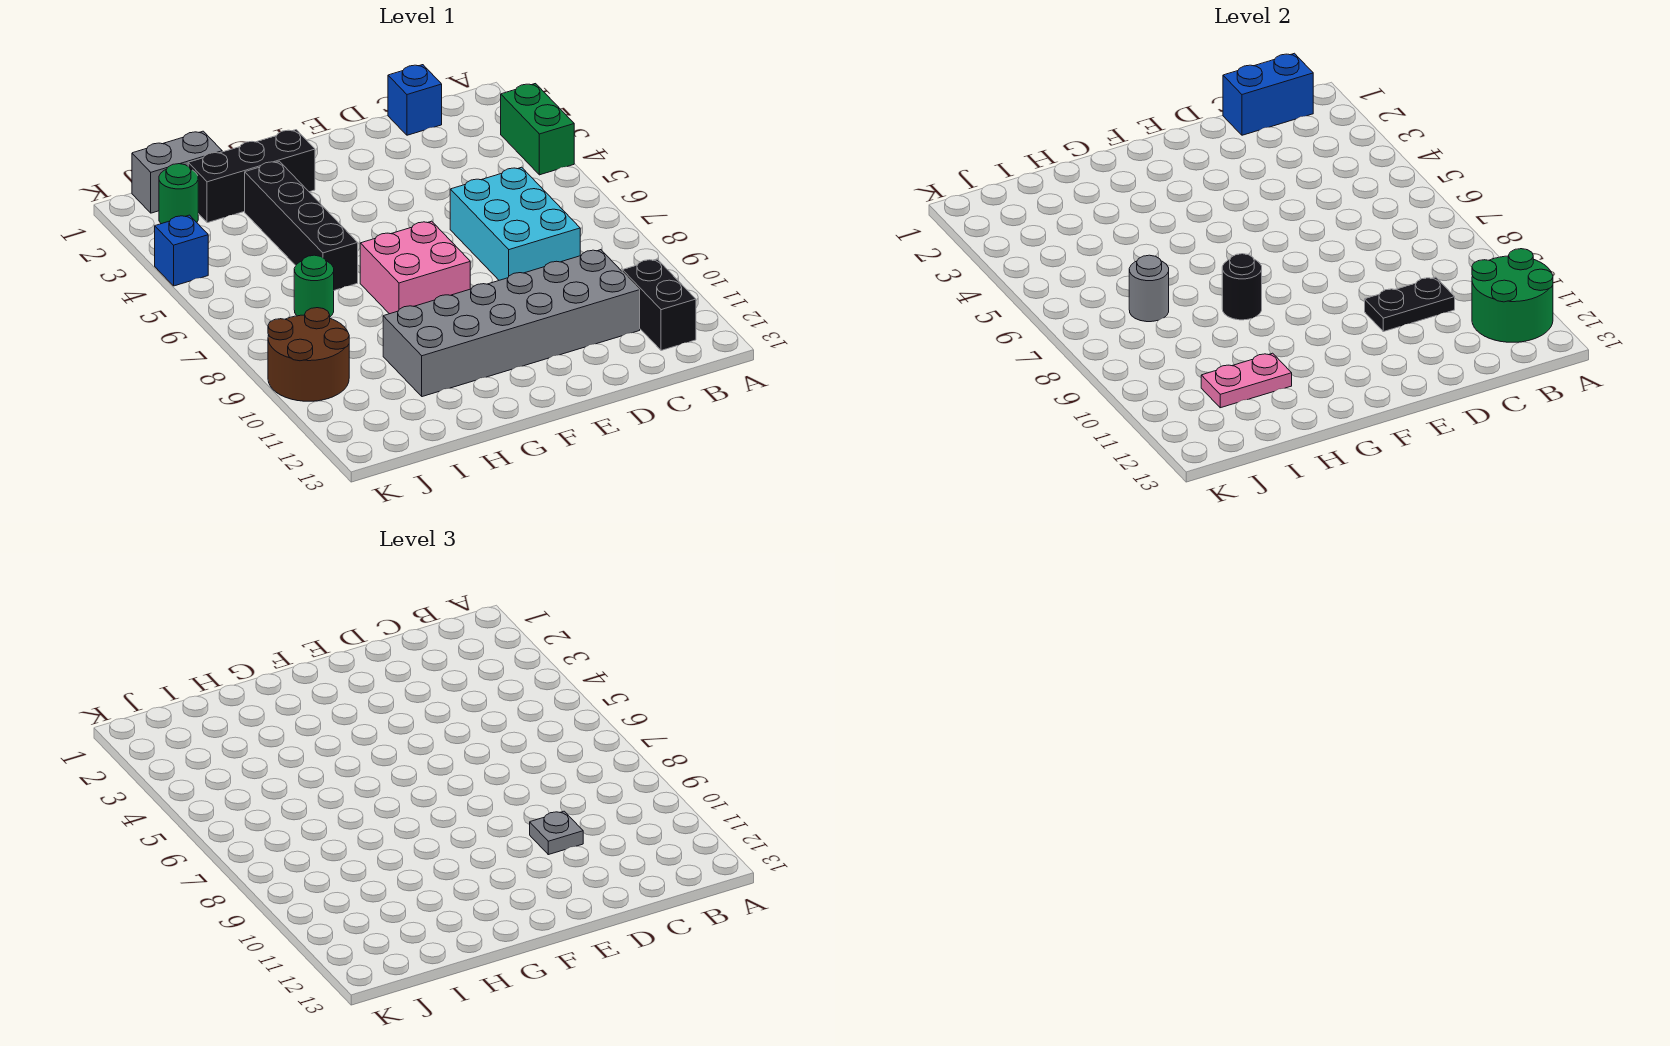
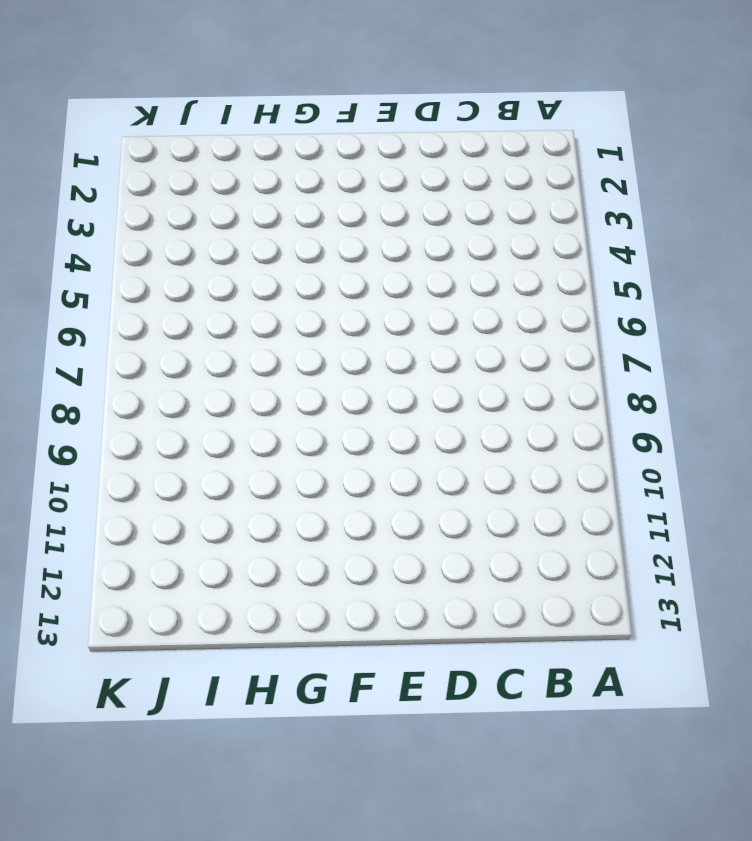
none -> green brick A3:A4 level 1
none -> black brick B11:B12 level 1
none -> blue brick C1 level 1

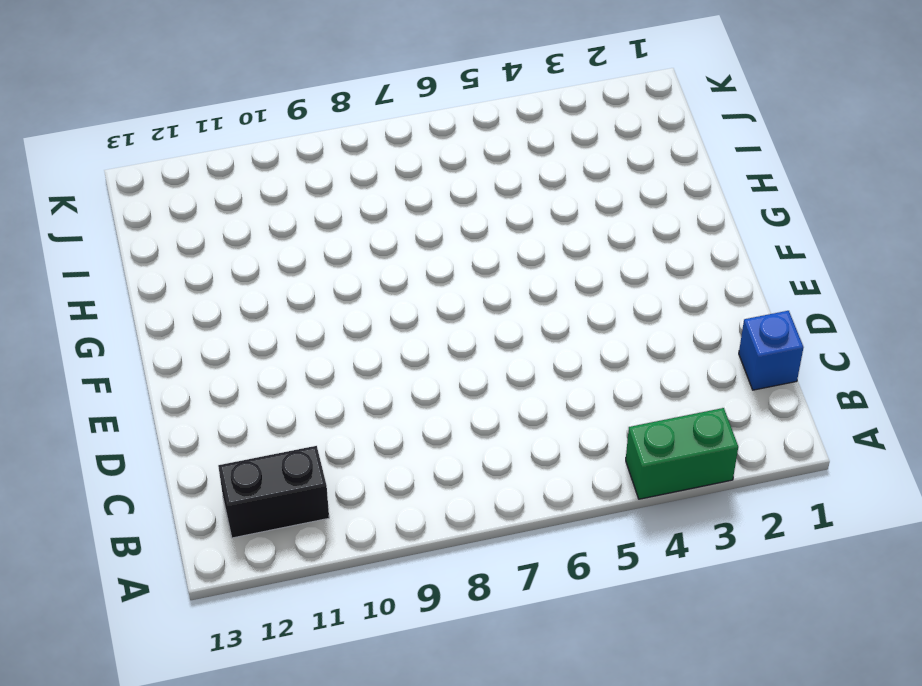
none -> cyan brick C6:D8 level 1
none -> grey brick C10:H11 level 1
none -> pink brick F7:G8 level 1

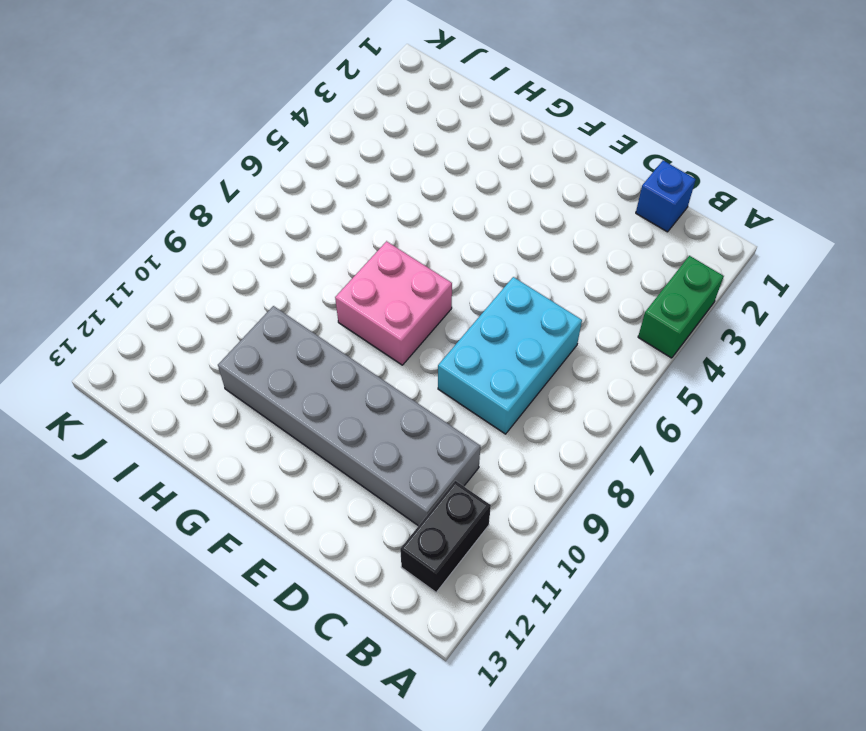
none -> black brick G2:I2 level 1
none -> black brick H3:H6 level 1
none -> grey brick I1:J1 level 1

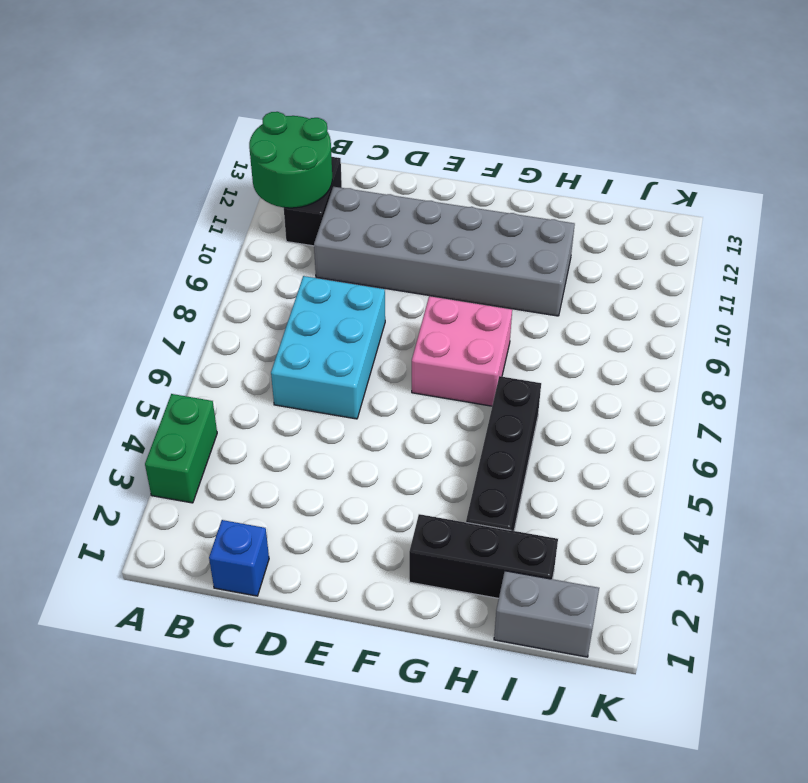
none -> green round brick I7 level 1
none -> green round brick J2 level 1
none -> brown round brick J9:K10 level 1

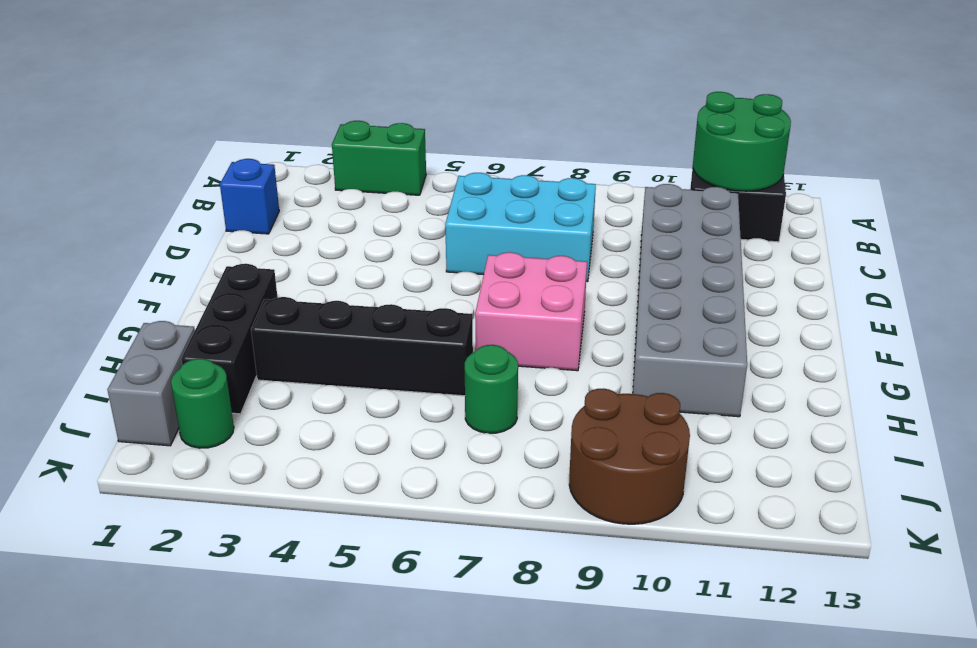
none -> blue brick K4 level 1
none -> blue brick B1:C1 level 2
none -> black plate C10:D10 level 2

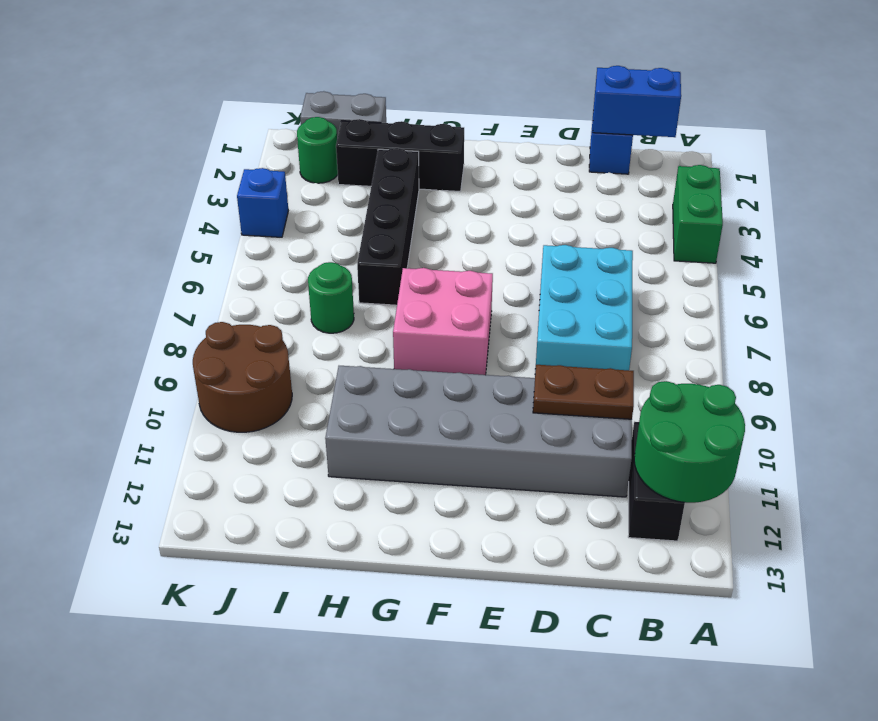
brown plate C10:D10 level 2 -> black plate C10:D10 level 2
none -> black round brick G8 level 2
none -> pink plate H11:I11 level 2
none -> grey round brick I7 level 2

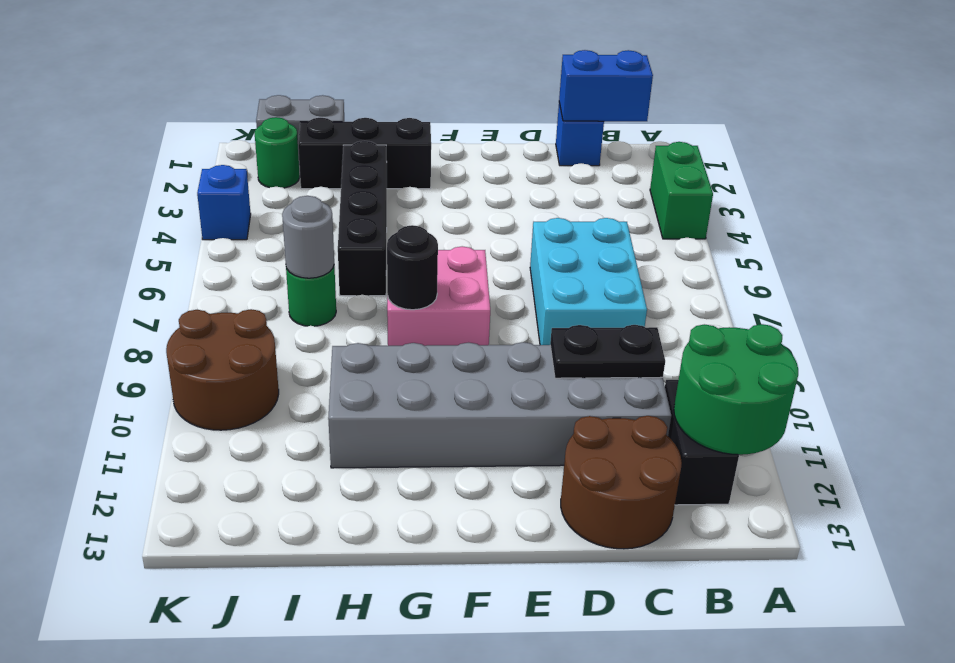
brown round brick C12:D13 level 1 -> none
none -> pink plate H11:I11 level 2
none -> grey plate D10 level 3

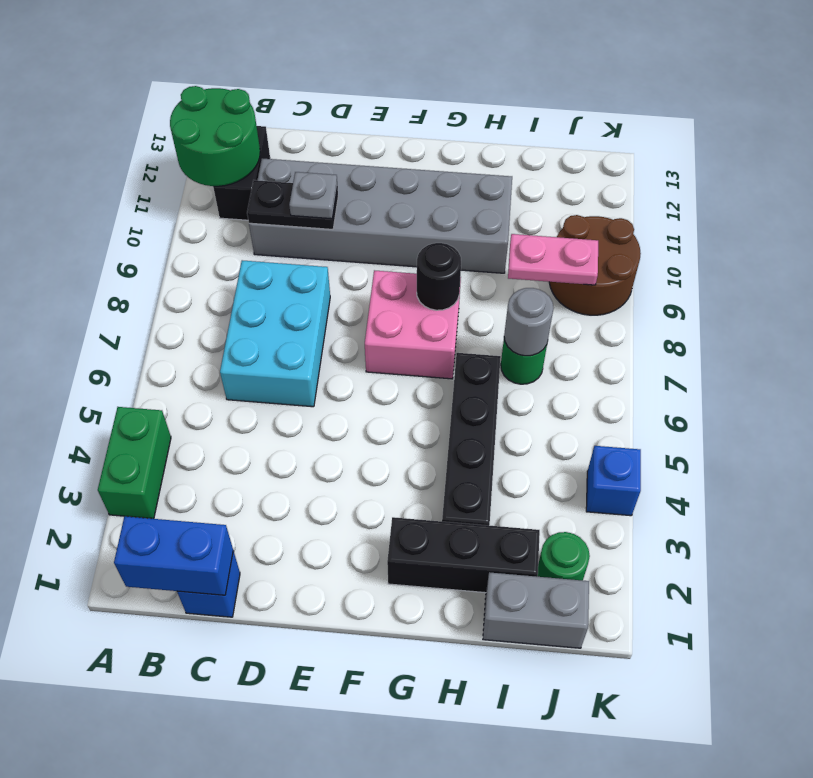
pink plate I9:J9 level 2 -> pink plate H11:I11 level 2

